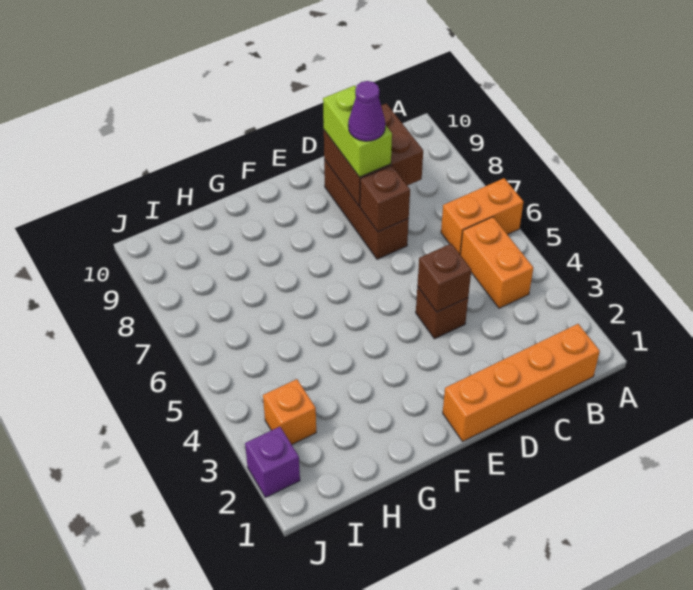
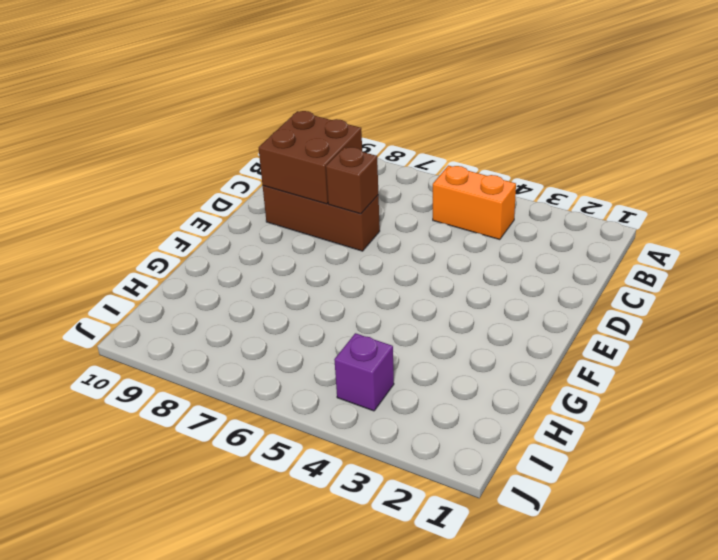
purple brick I4 level 1 -> purple brick J2 level 1
none -> orange brick A6:B6 level 1
none -> orange brick B1:E1 level 1
none -> brown brick D4 level 1

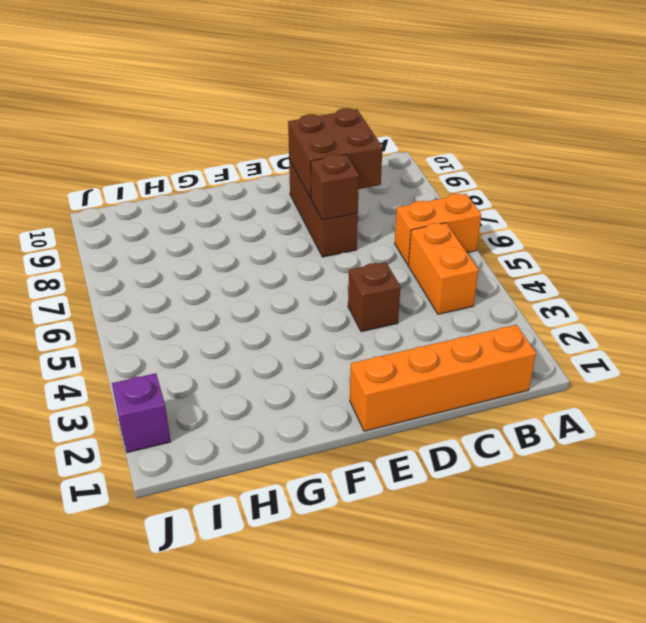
none -> orange brick I3 level 1
none -> brown brick D4 level 2
none -> lime brick D8:D9 level 3

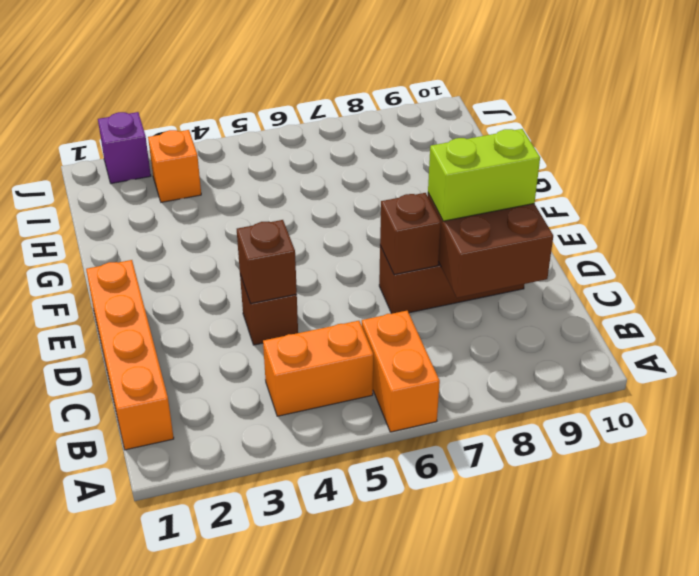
none -> purple cone D8 level 4

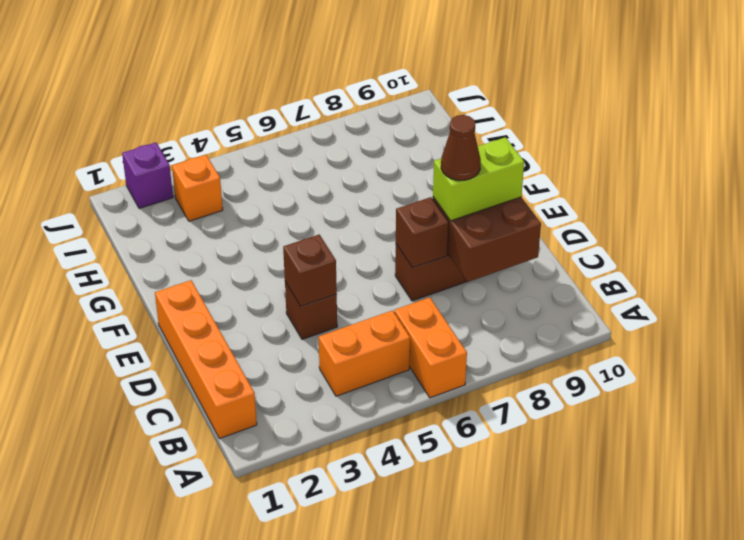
brown cone D8 level 4 -> purple cone D8 level 4

